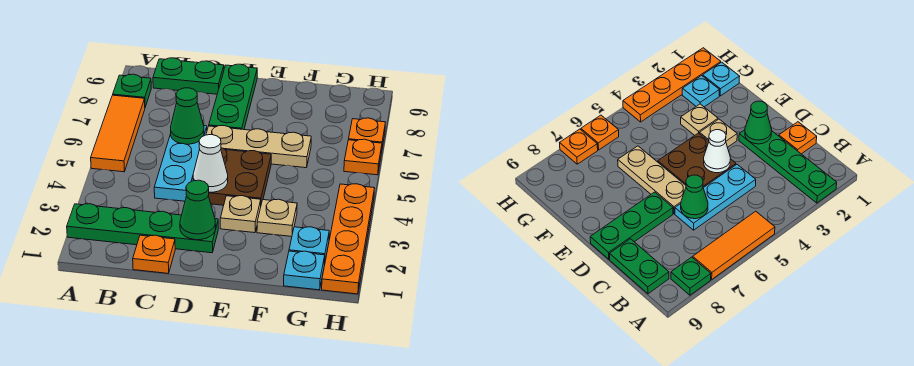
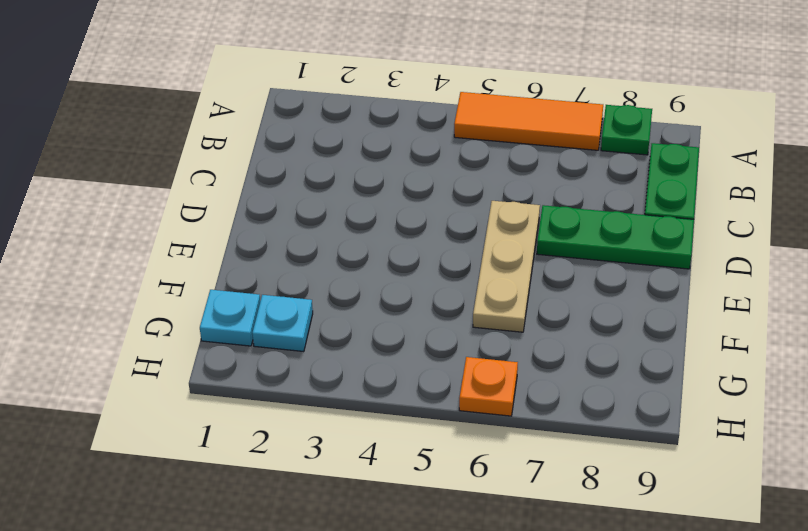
none -> green plate A2:D2 level 1
none -> orange plate C1 level 1
none -> cyan plate C4:C6 level 1

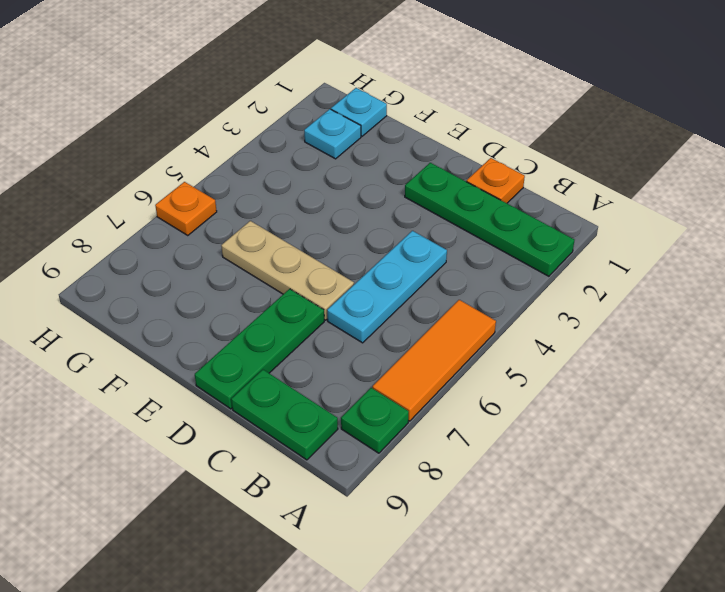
none -> brown plate D4:E5 level 1
none -> tan plate E3 level 1
none -> tan plate F3 level 1

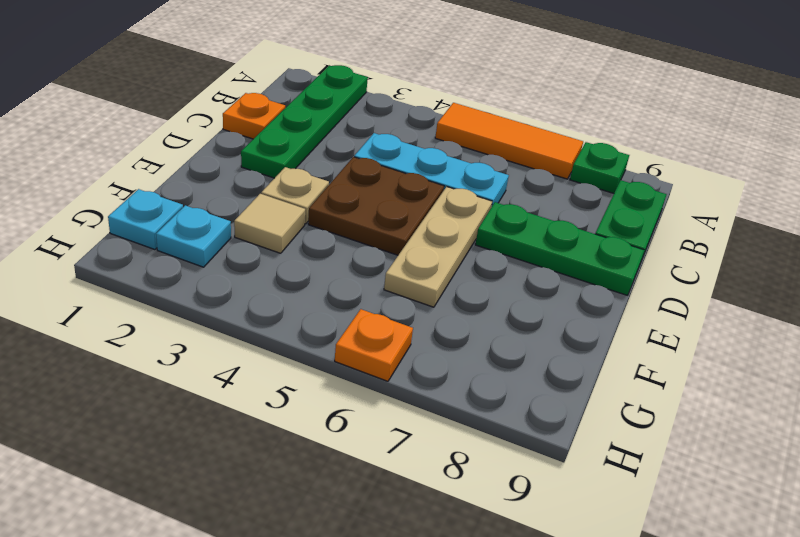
tan tile F3 level 1 -> tan plate F3 level 1
none -> orange plate H1:H4 level 1
none -> orange plate H7 level 1
none -> green cone C6 level 2

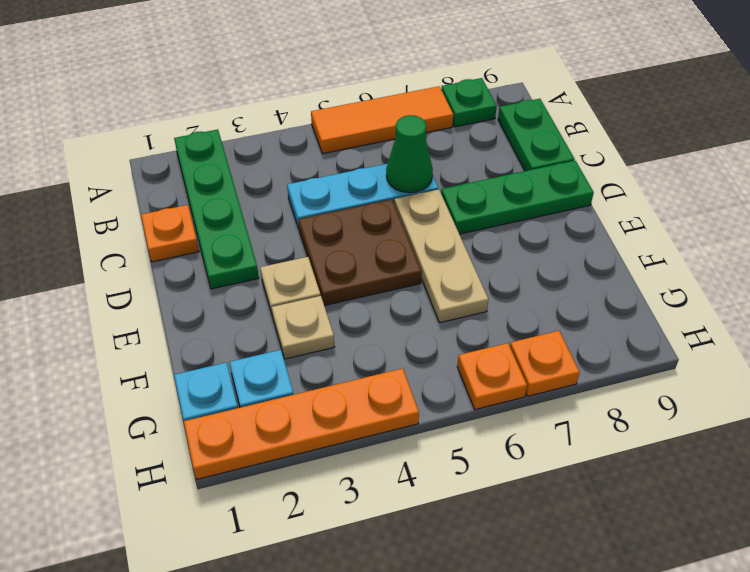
none -> green cone D2 level 2
none -> white cone D4 level 2

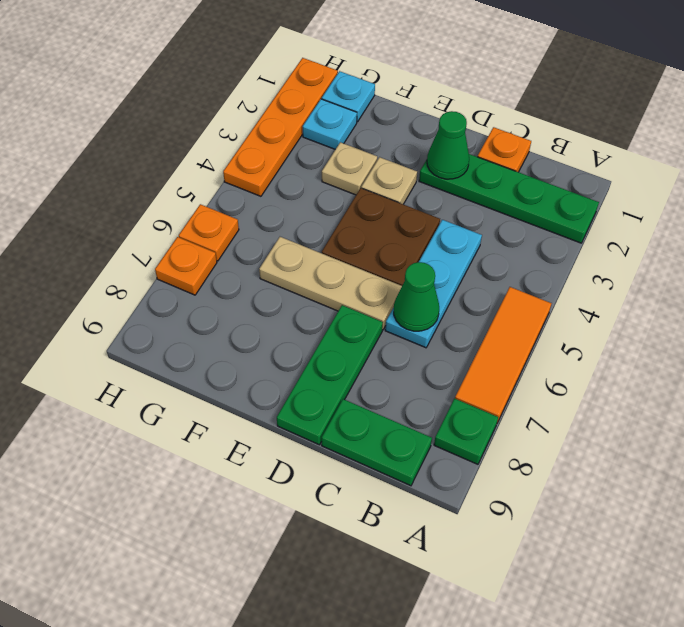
none -> white cone D4 level 2

